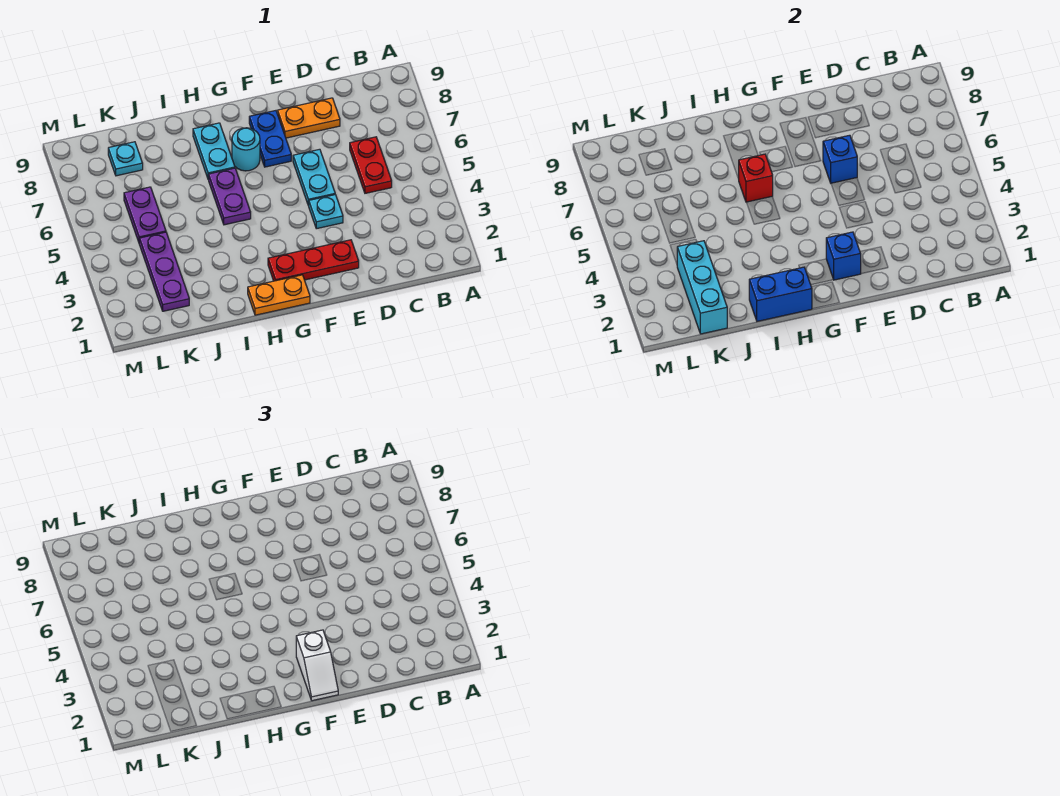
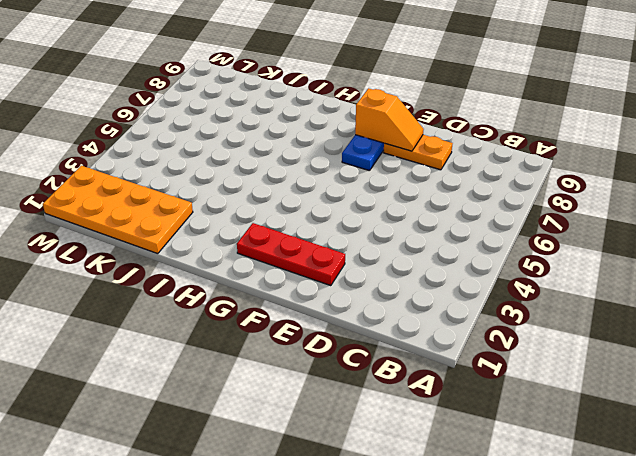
orange slope E8:F8 level 2 top F -> none
orange plate J1:M2 level 1 -> purple plate K2:K4 level 1
none -> red plate C5:C6 level 1
none -> cyan plate E4 level 1
none -> cyan plate E5:E6 level 1

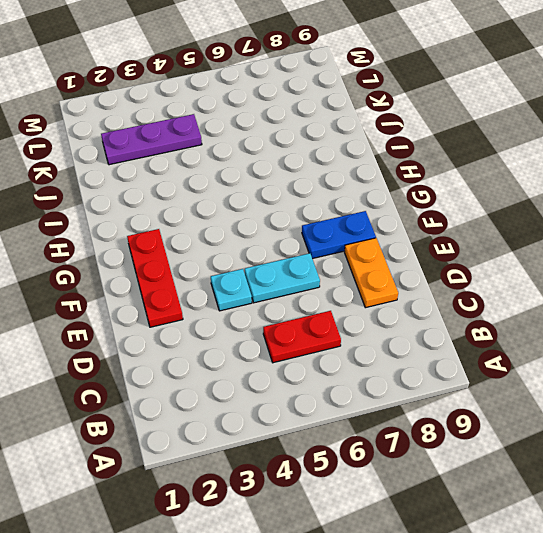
none -> orange plate G1:H1 level 1
none -> cyan round brick G7 level 1
none -> purple plate H5:H6 level 1

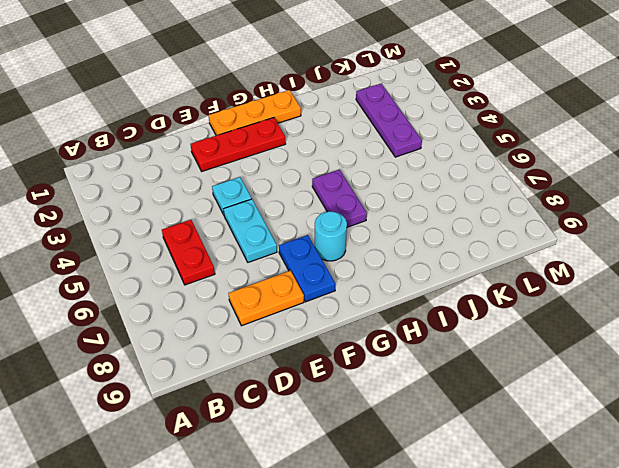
orange plate F1:H1 level 1 -> orange plate G1:H1 level 1
none -> cyan plate H7:H8 level 1
none -> purple plate K5:K6 level 1
none -> cyan plate K8 level 1

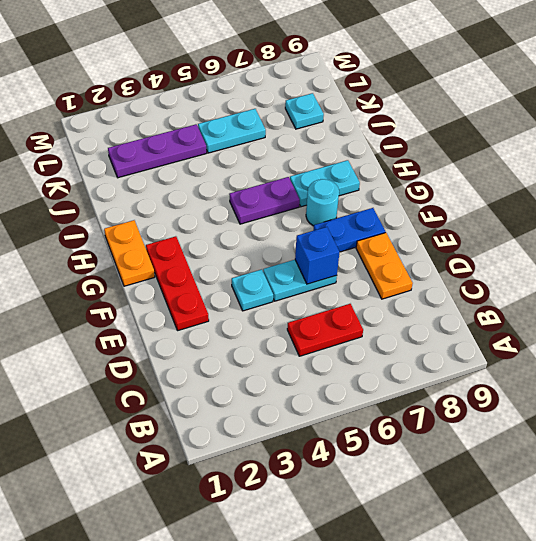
cyan plate K5:K6 level 1 -> purple plate K5:K6 level 1
none -> blue brick F2 level 2
none -> blue brick H1:I1 level 2
none -> red brick H6 level 2

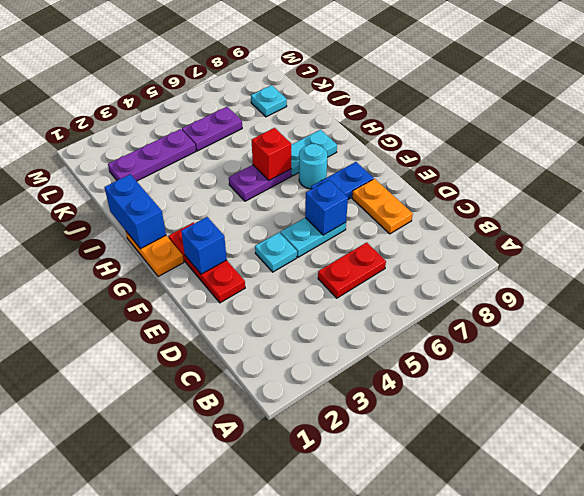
none -> cyan brick K1:K3 level 2
none -> white slope F1:F2 level 3 top 2

